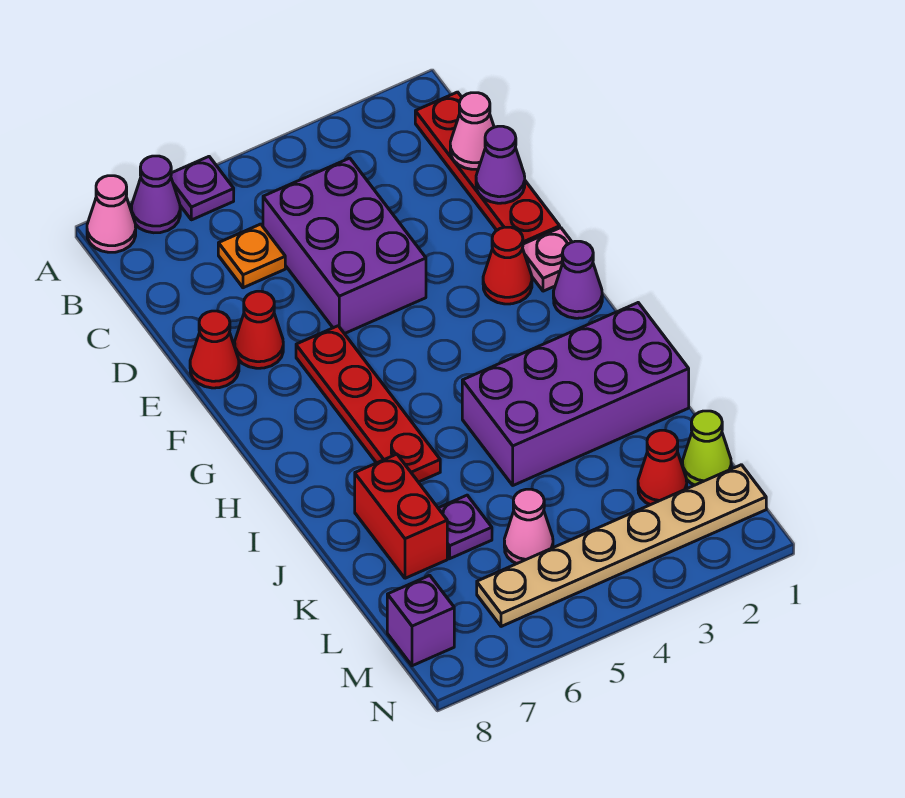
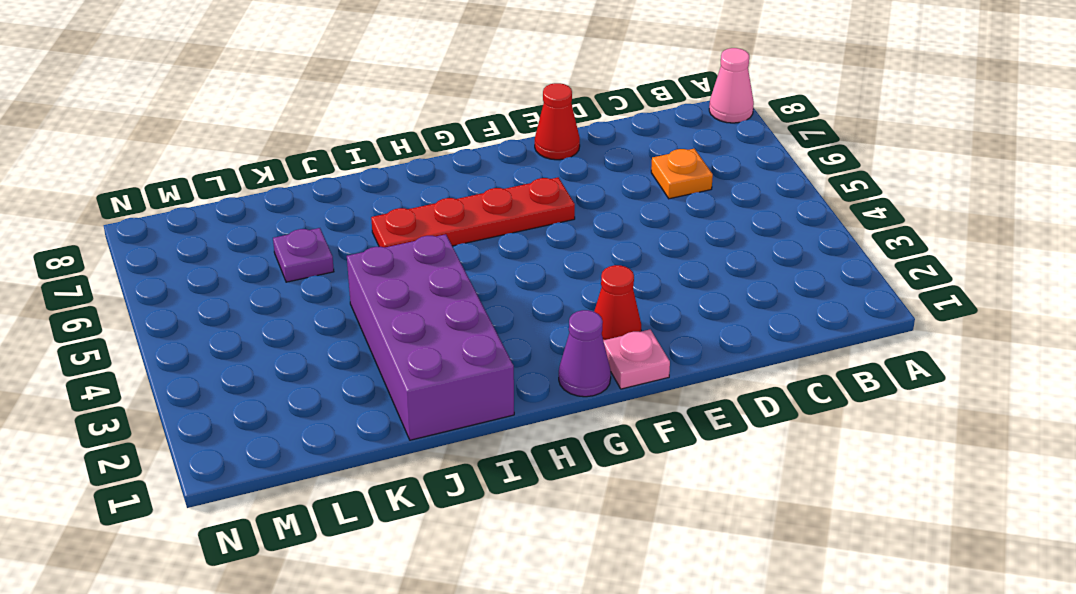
none -> purple plate A6 level 1
none -> purple cone A7 level 1
none -> red plate B1:E1 level 1

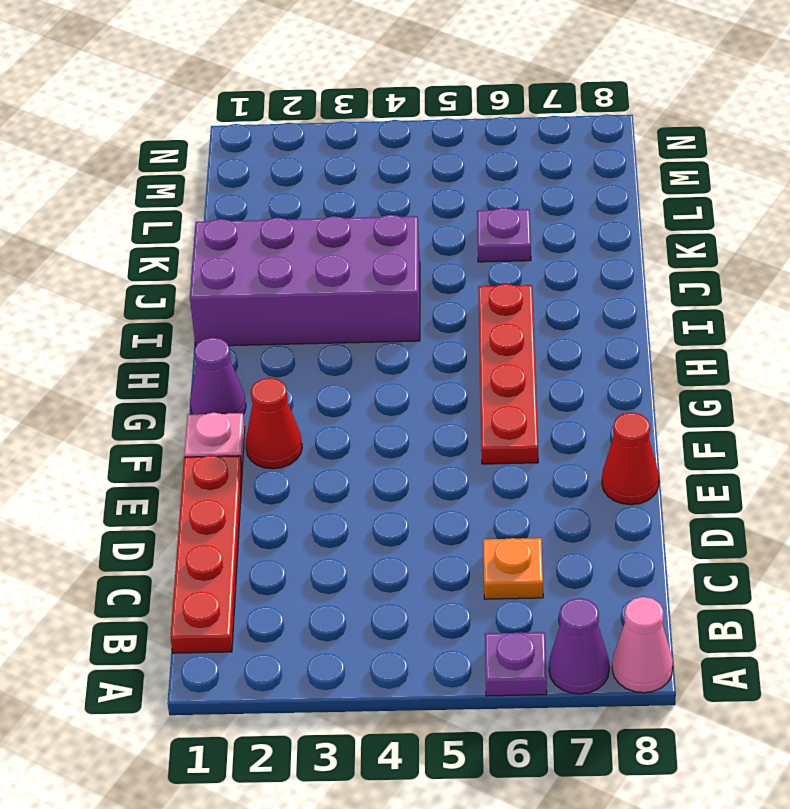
none -> purple brick C4:E5 level 1
none -> red cone E7 level 1
none -> red brick J7:K7 level 1

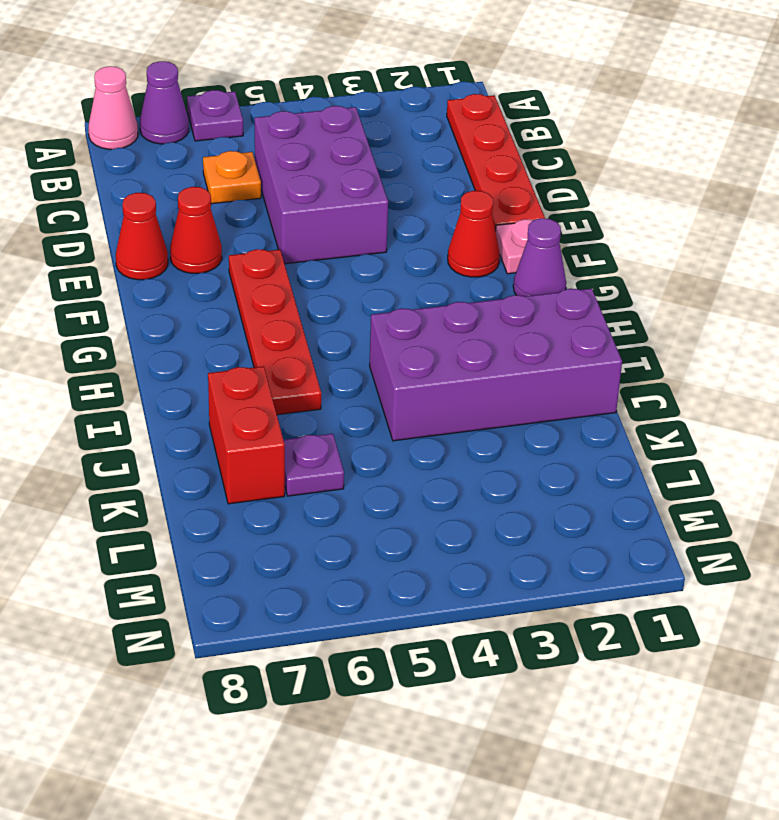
none -> lime cone L1 level 1
none -> red cone L2 level 1
none -> pink cone L5 level 1

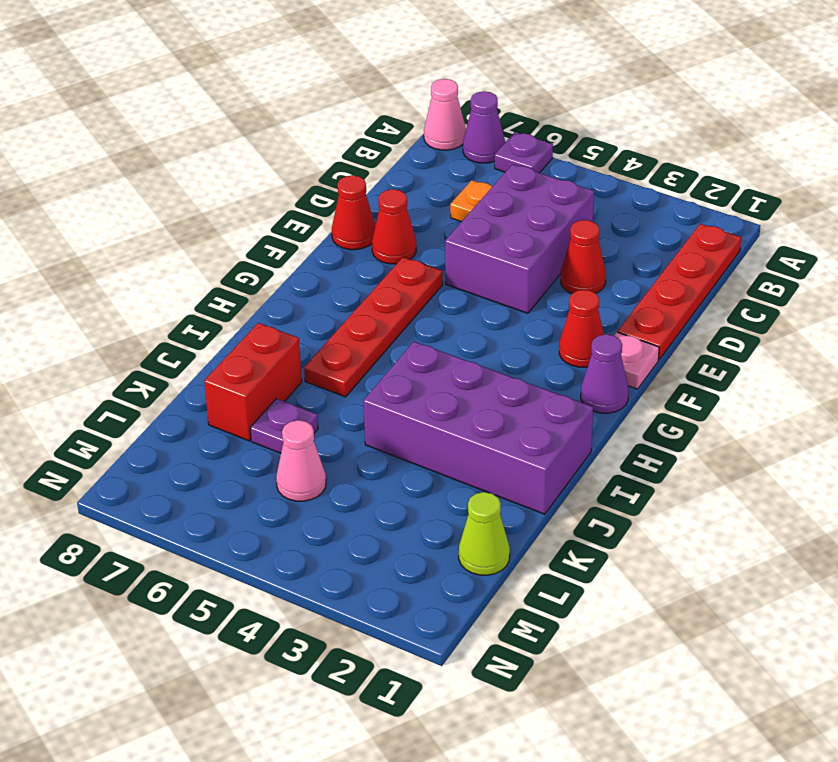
red cone D3 level 1 -> red cone L2 level 1
none -> tan plate M1:M6 level 1
none -> purple brick M8 level 1
none -> pink cone C1 level 2

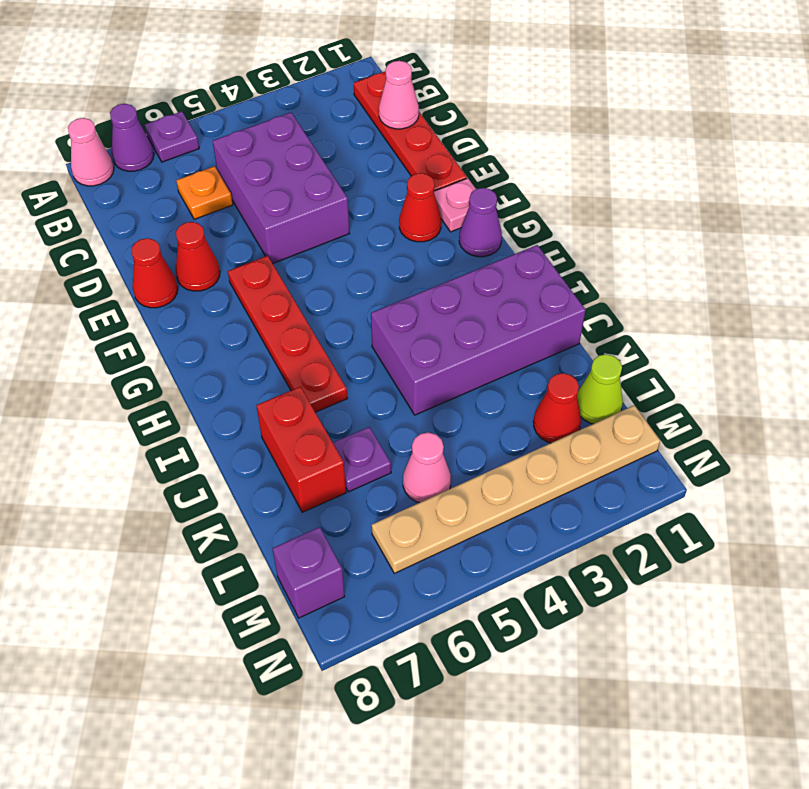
none -> purple cone D1 level 2

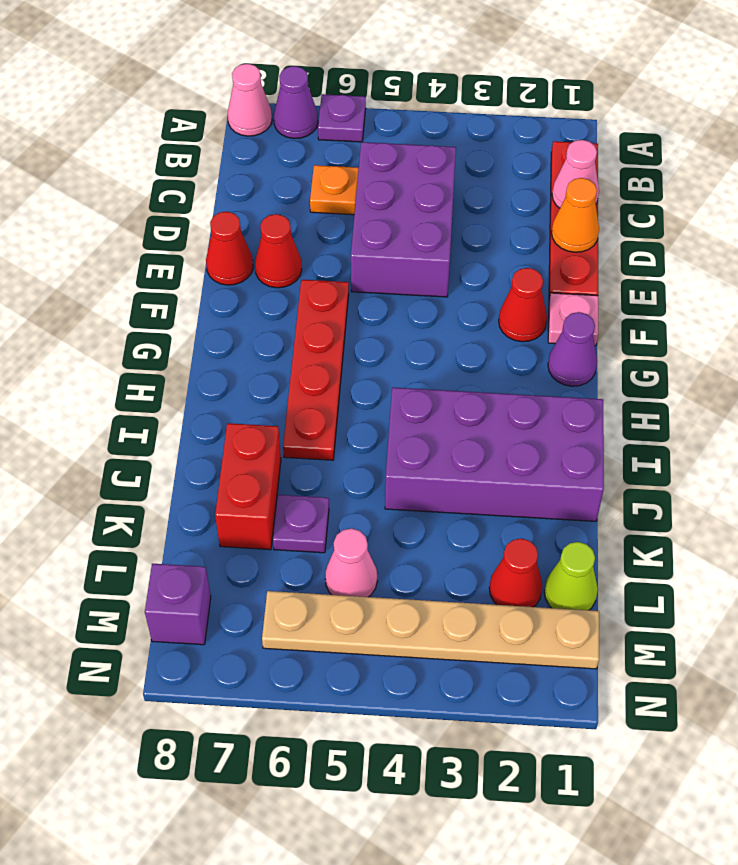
orange cone D1 level 2 -> purple cone D1 level 2

